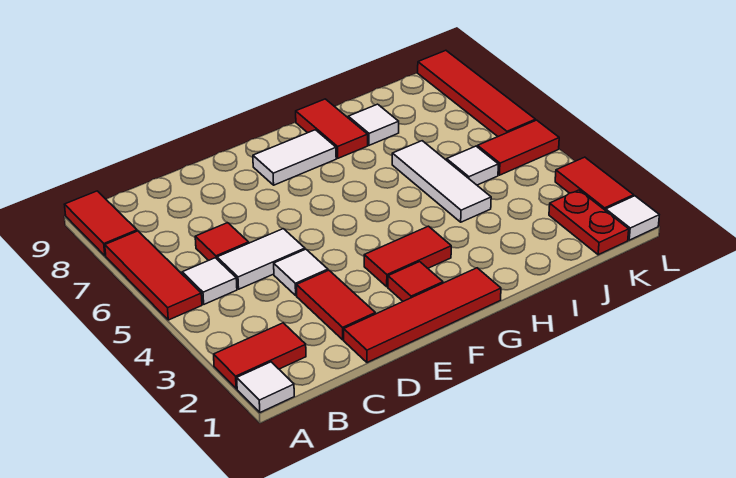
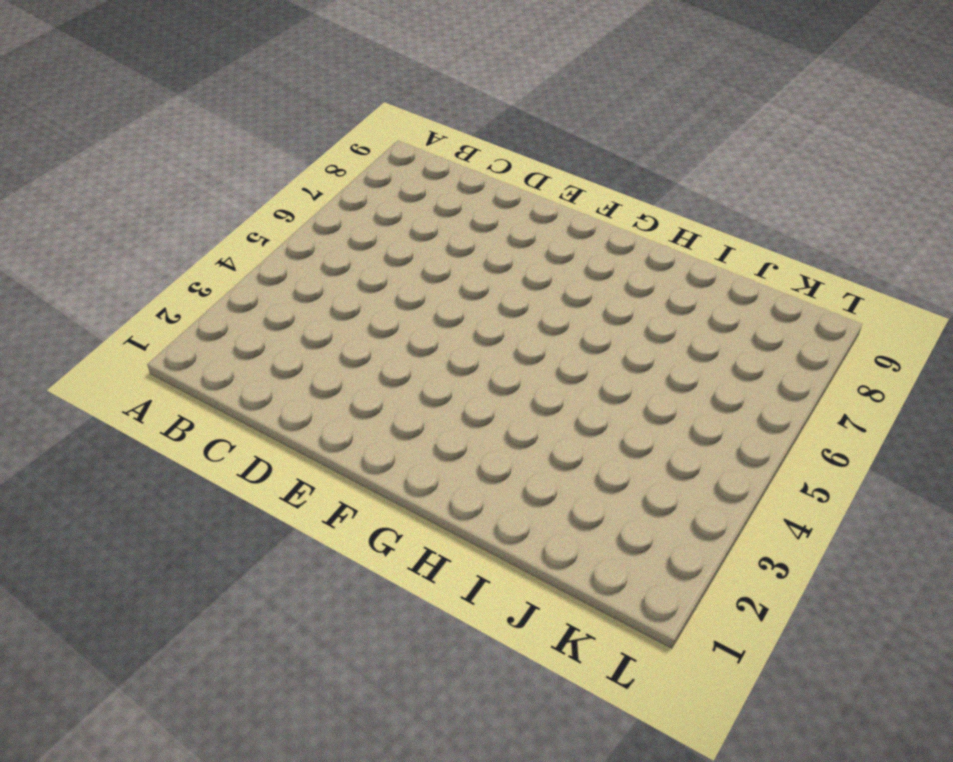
none -> white tile A1 level 1
none -> red tile A2:B2 level 1
none -> red tile A5:A7 level 1

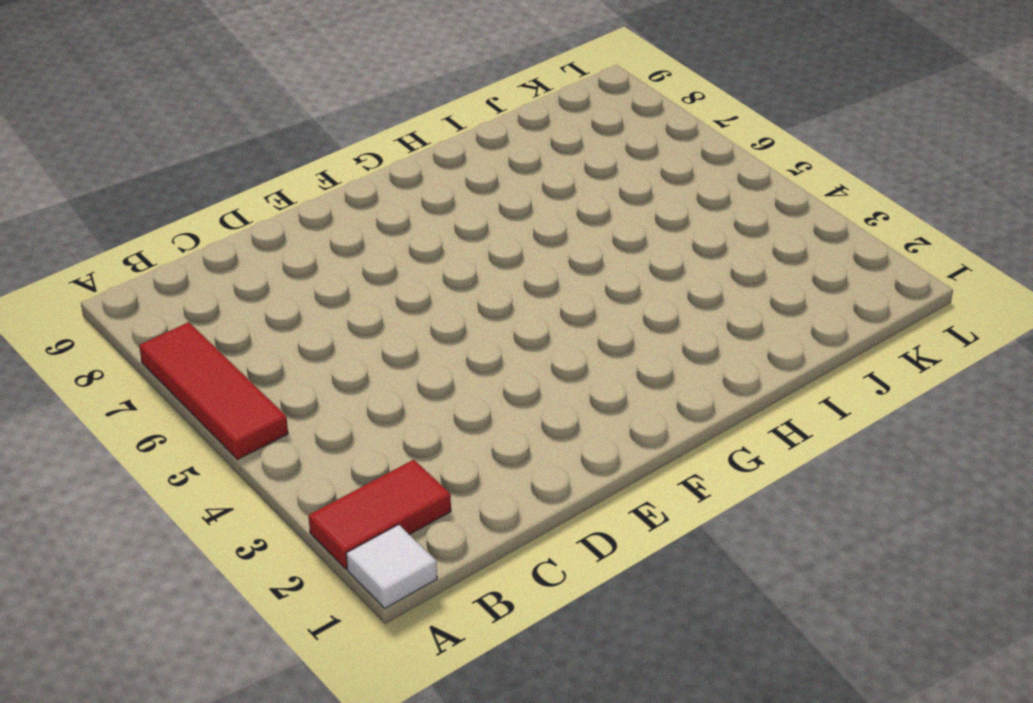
none -> red tile A8:A9 level 1
none -> white tile B5 level 1
none -> white tile C5:D5 level 1

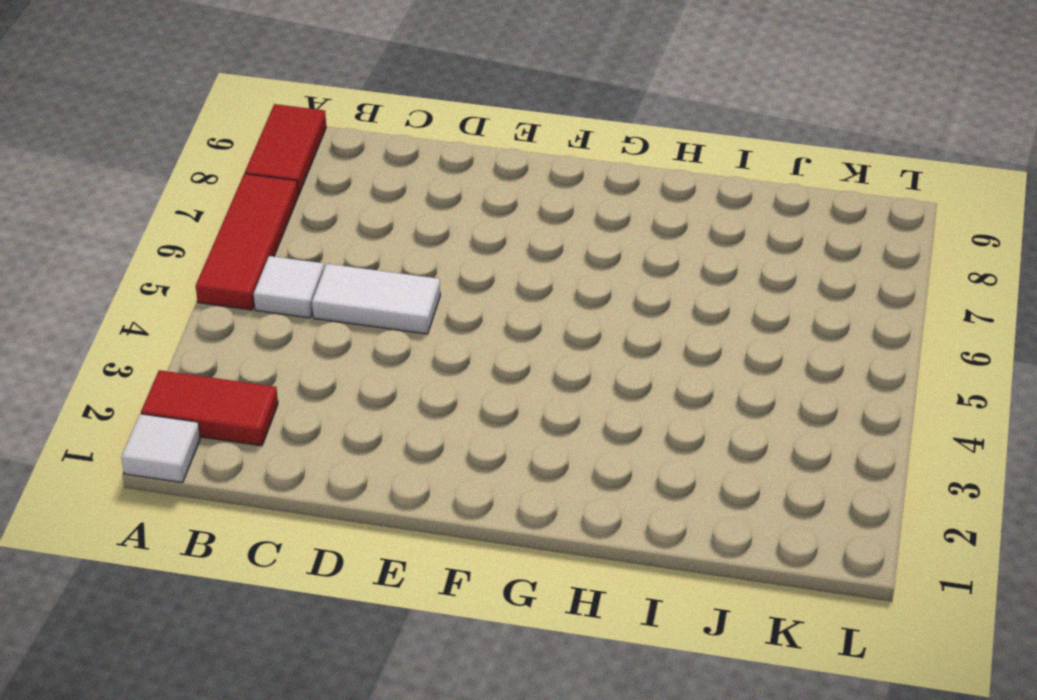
none -> red tile C6 level 1
none -> red tile D1:G1 level 1
none -> red tile D2:D3 level 1

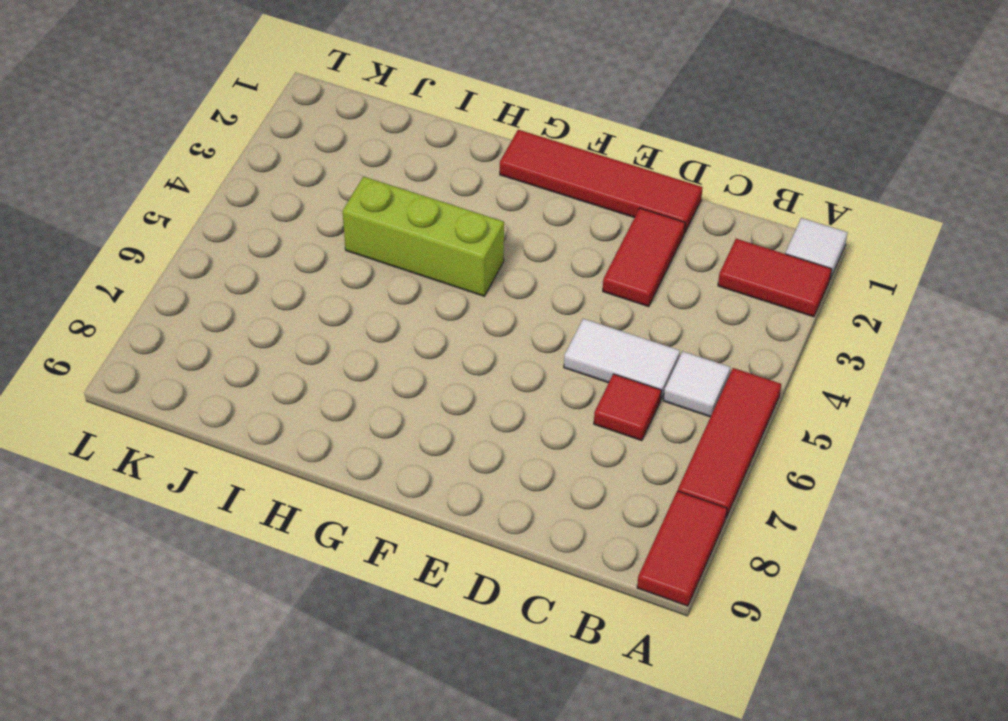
lime brick G4:I4 level 1 -> white tile I4:I6 level 1
none -> white tile D4 level 1
none -> red tile F2 level 1
none -> red tile F3:G3 level 1

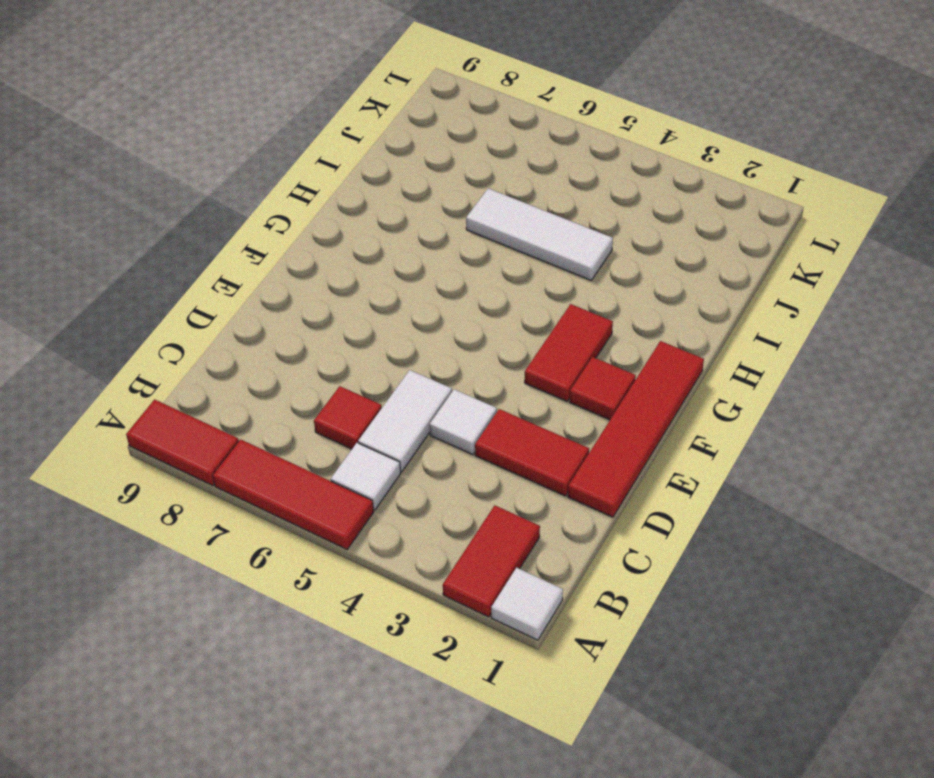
none -> white tile F8:G8 level 1
none -> red tile H8:H9 level 1
none -> white tile I8 level 1

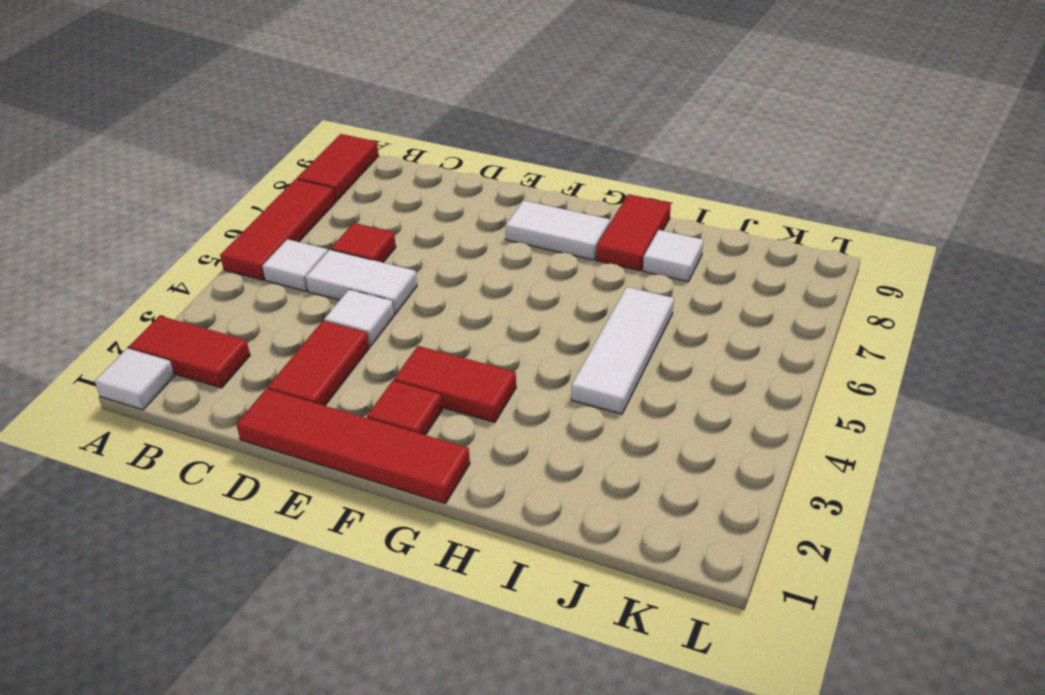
none -> white tile J5 level 1
none -> red plate K1:K2 level 1
none -> red tile K5:L5 level 1

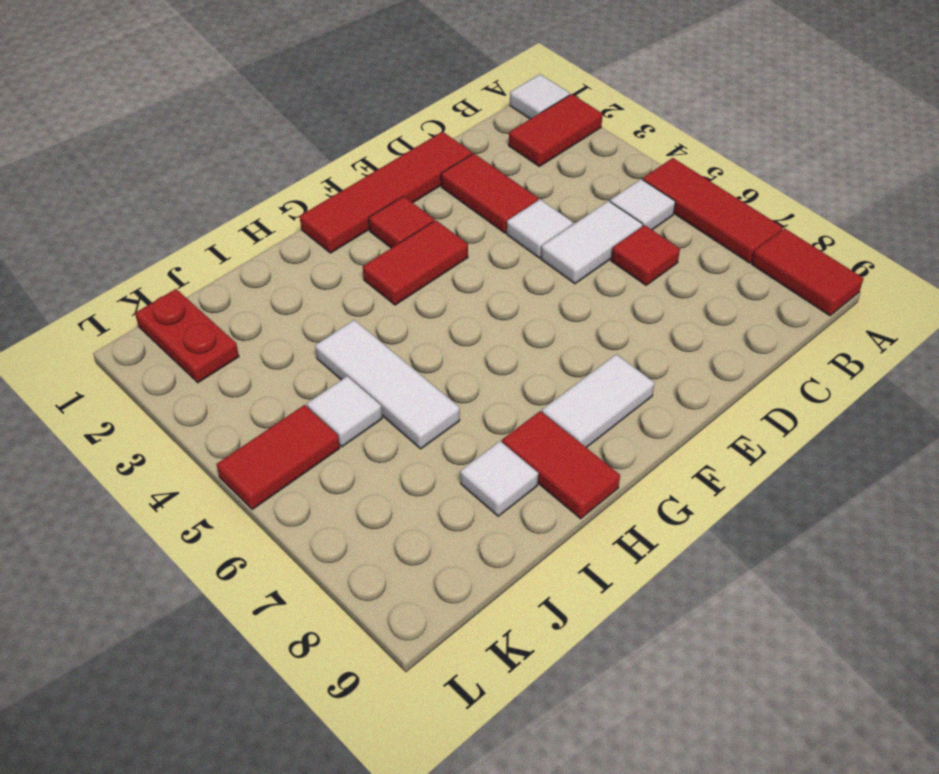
none -> white tile L1 level 1
none -> red tile L2:L3 level 1
none -> red tile L6:L9 level 1

